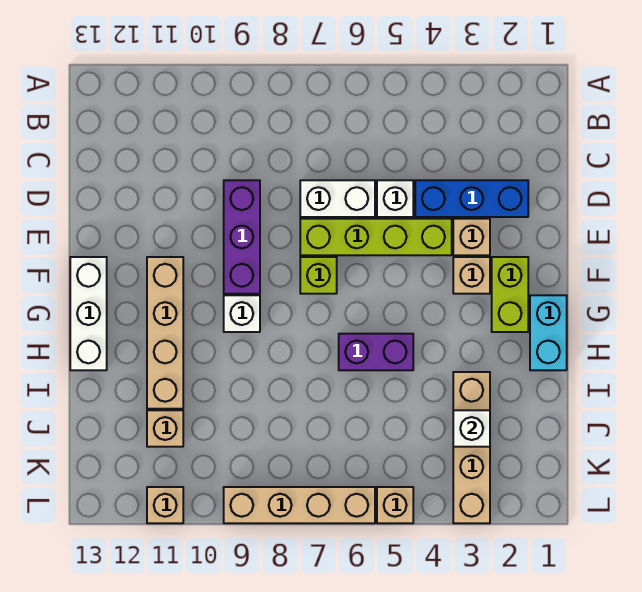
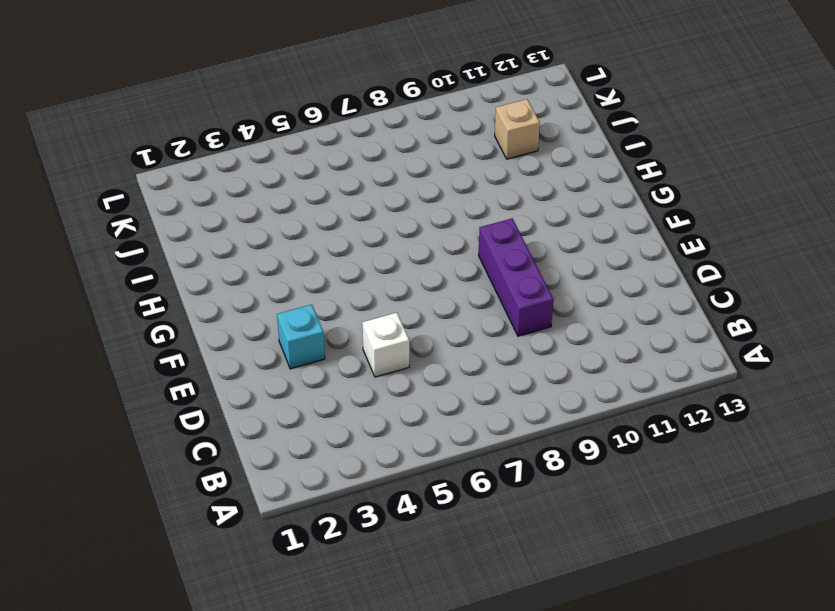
cyan brick E3 level 1 -> tan brick E3 level 1
none -> blue brick D2:D4 level 1
none -> white brick D6:D7 level 1
none -> lime brick E4:E7 level 1

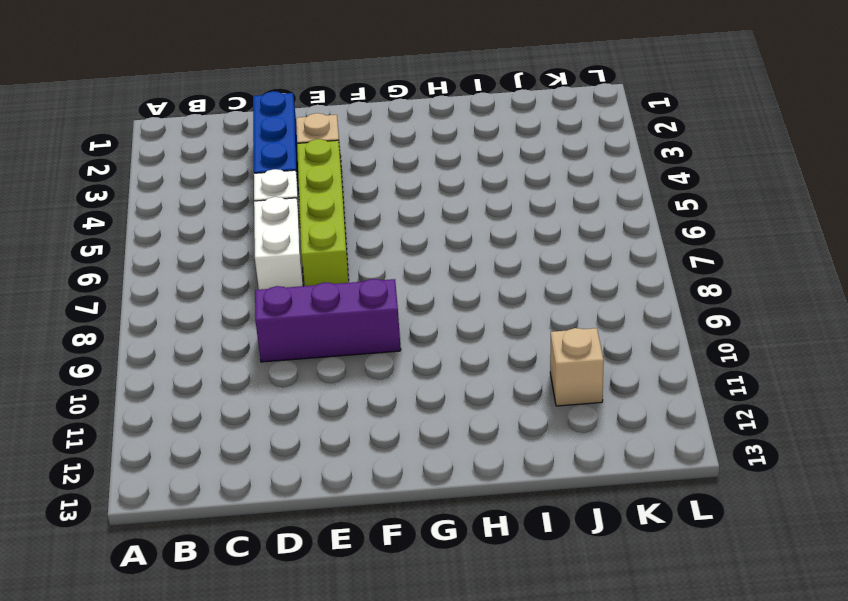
none -> lime brick F2:G2 level 1
none -> tan brick F3 level 1
none -> lime brick F7 level 1

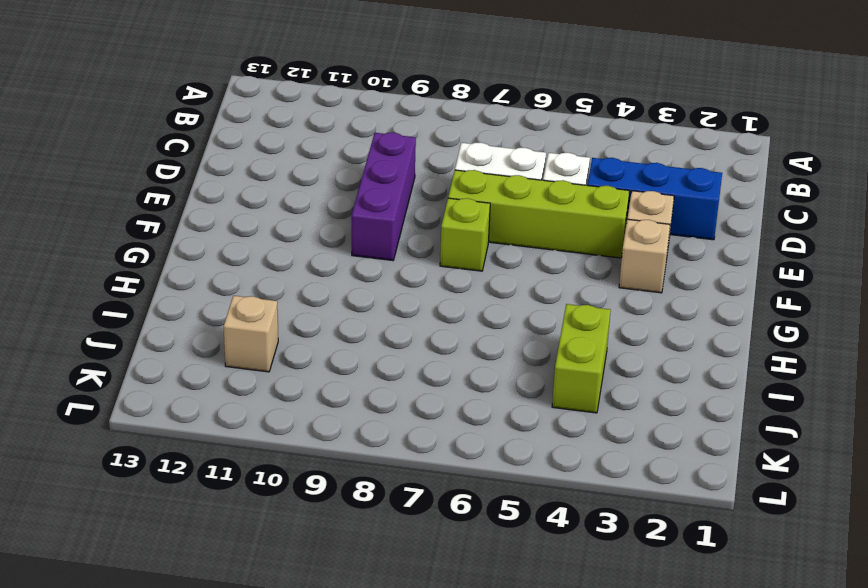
lime brick I4:J4 level 1 -> lime brick F2:G2 level 1
none -> tan brick F11:I11 level 1
none -> white brick F13:H13 level 1
none -> cyan brick G1:H1 level 1

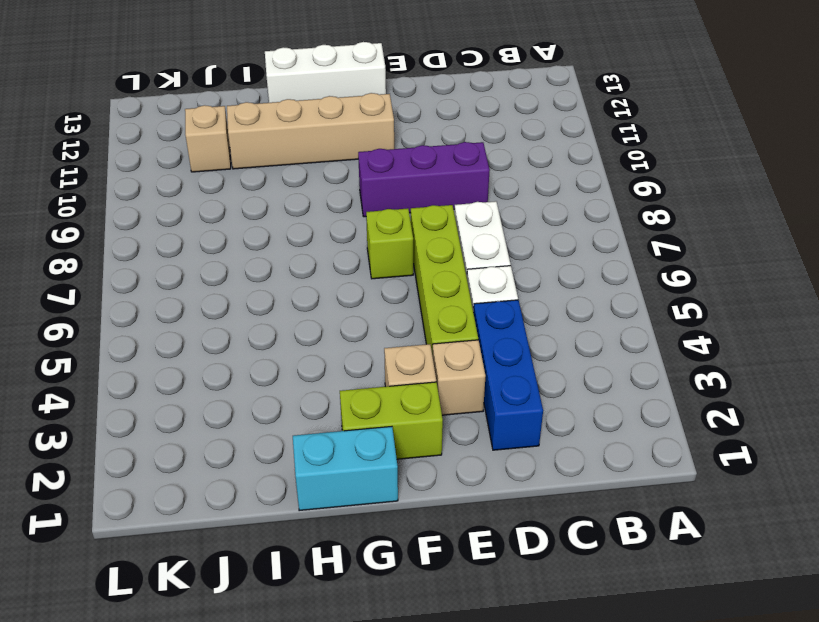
none -> white brick G9 level 1
none -> purple brick H5:H6 level 1
none -> tan brick I3:L3 level 1

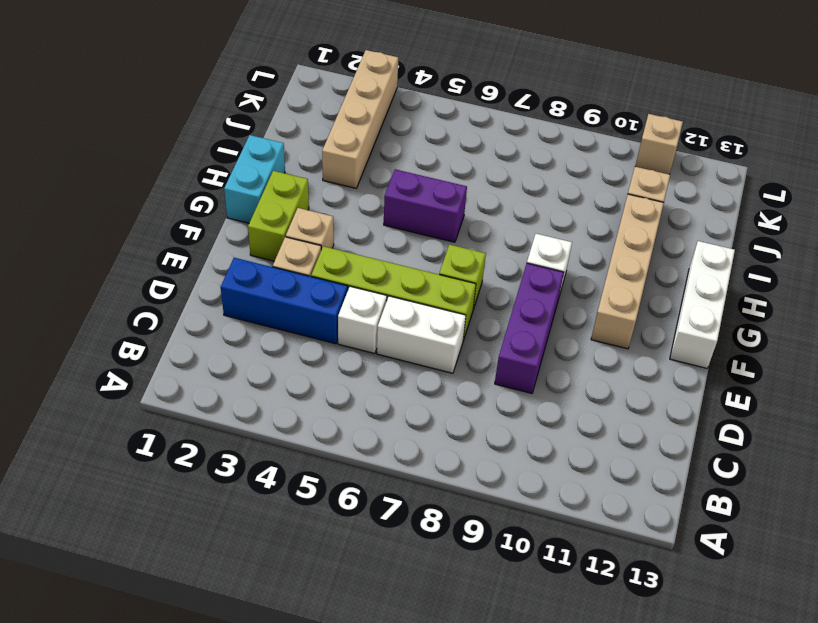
none -> tan brick L5 level 1
none -> tan brick L6:L9 level 1
none -> white brick J3 level 2

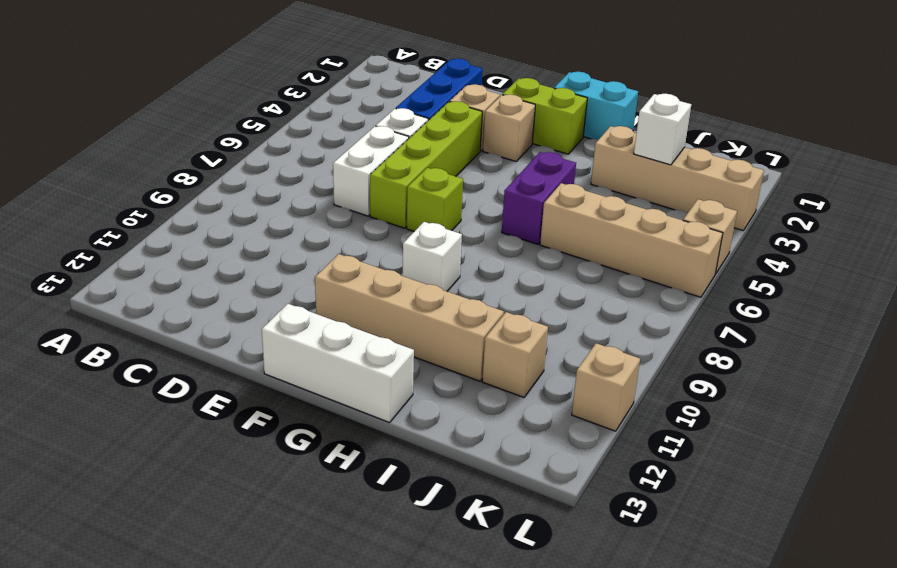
tan brick I6:L6 level 1 -> tan brick L6:L9 level 1
none -> purple brick D9:F9 level 1

